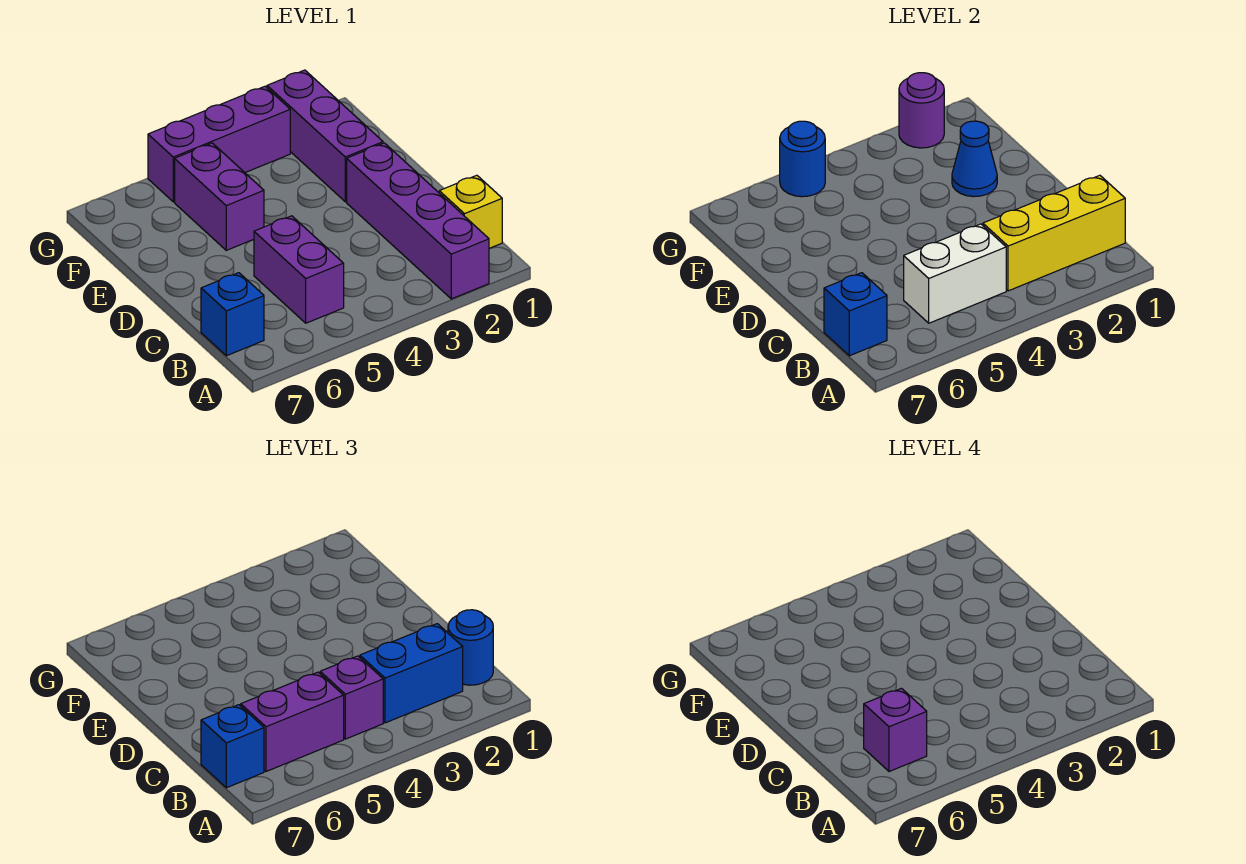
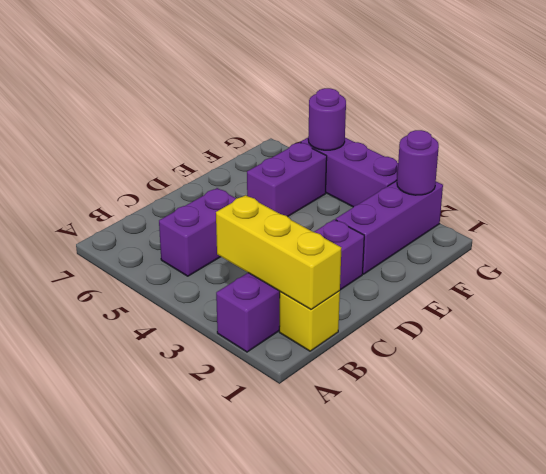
purple round brick G5 level 2 -> blue round brick G5 level 2
none -> blue brick B7 level 1
none -> white brick B4:B5 level 2
none -> blue brick B7 level 2

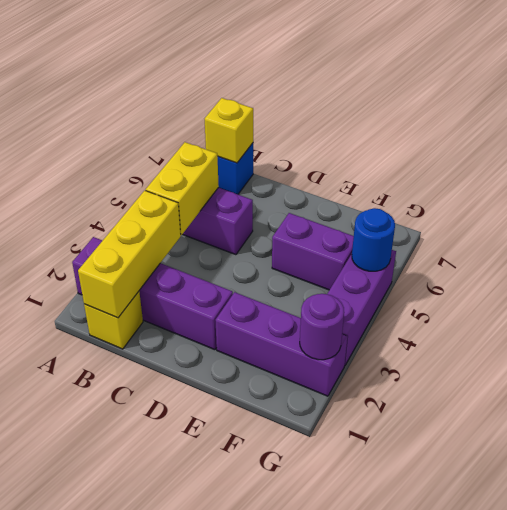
yellow brick B4:B5 level 2 -> white brick B4:B5 level 2
yellow brick B7 level 2 -> blue brick B7 level 2
none -> blue cone E2 level 2
none -> blue round brick B1 level 3
none -> blue brick B2:B3 level 3

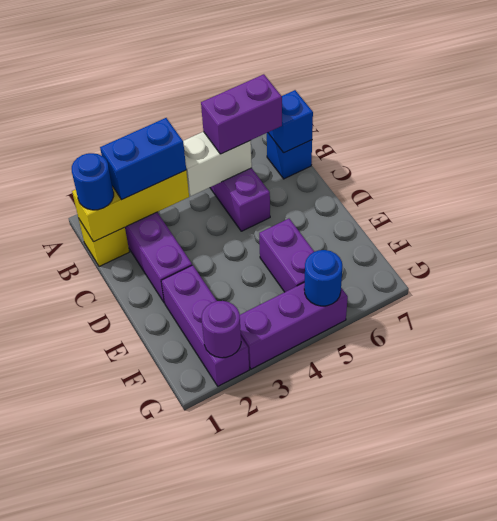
none -> blue cone E2 level 2
none -> purple brick B4 level 3
none -> blue brick B7 level 3

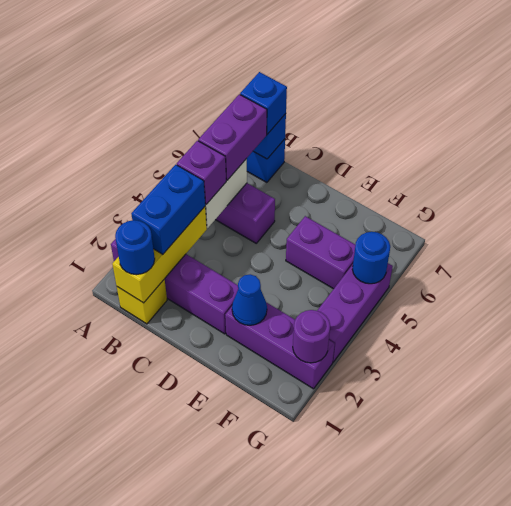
none -> purple brick B6 level 4

